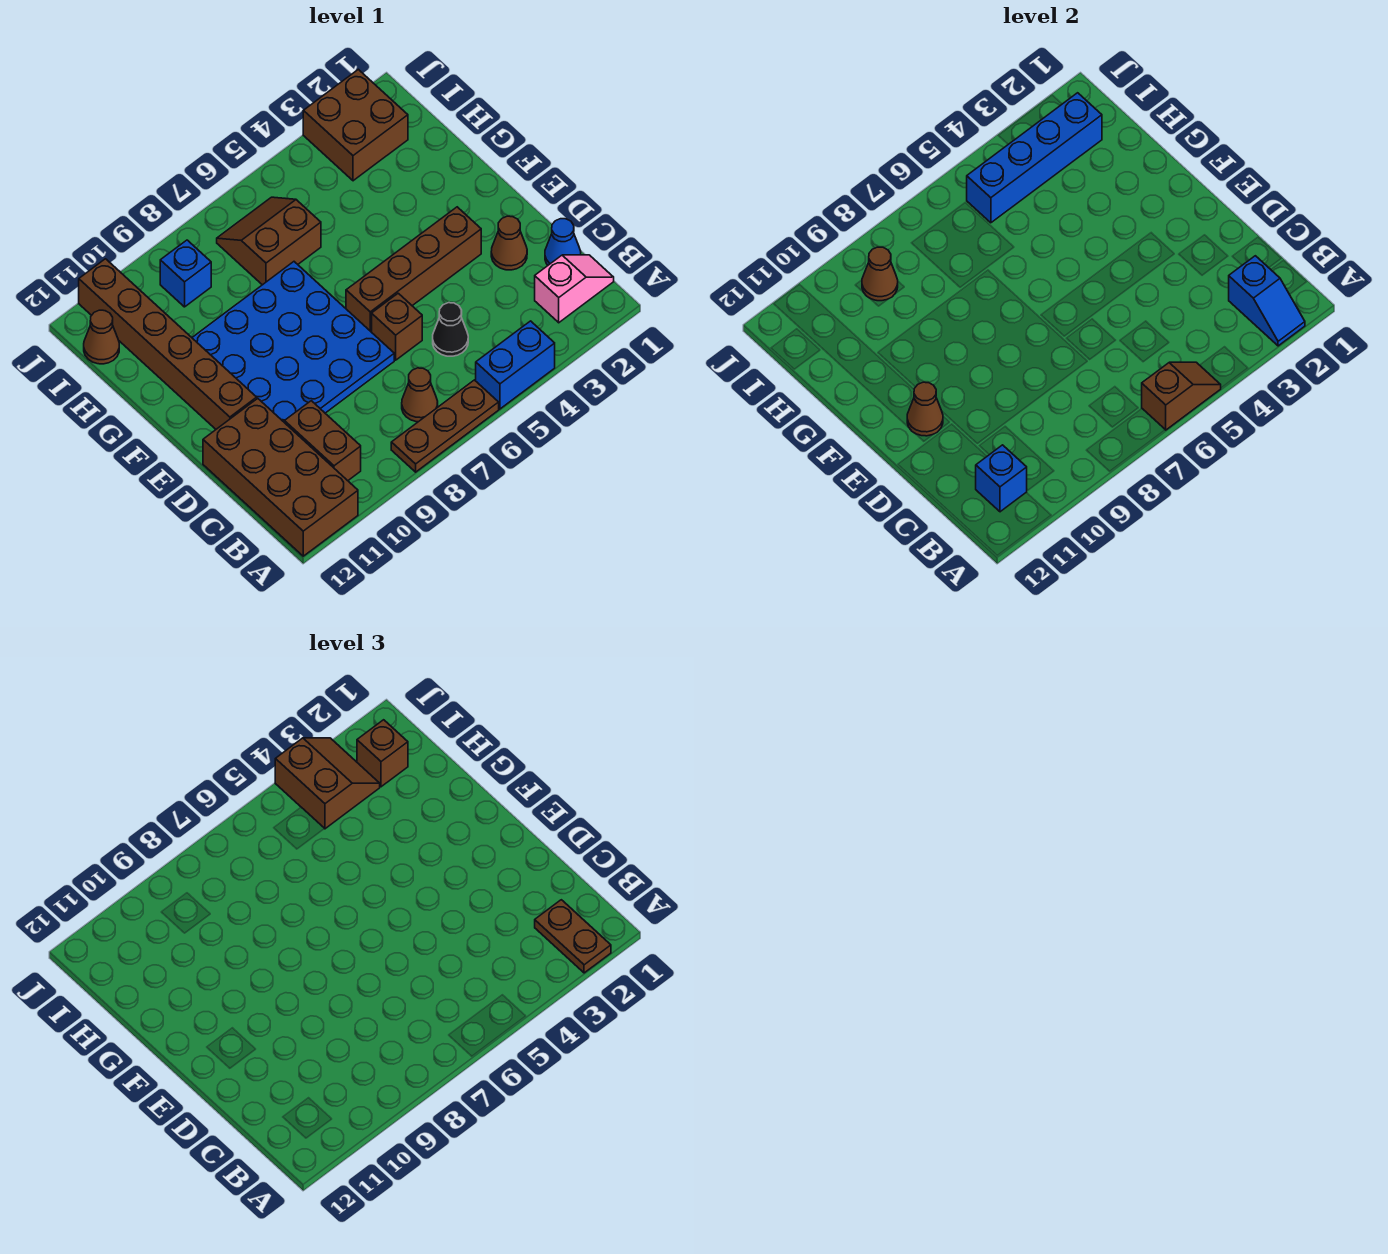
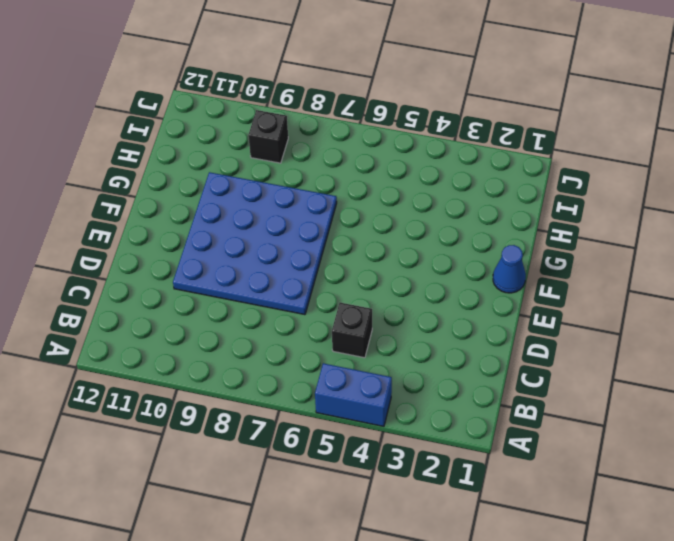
black brick C5 level 1 -> black cone C5 level 1
blue cone F1 level 1 -> blue cone C1 level 1
black brick I9 level 1 -> blue brick I9 level 1
none -> brown plate A6:A8 level 1
none -> brown brick A11:D12 level 1
none -> pink slope B1:B2 level 1 top 2

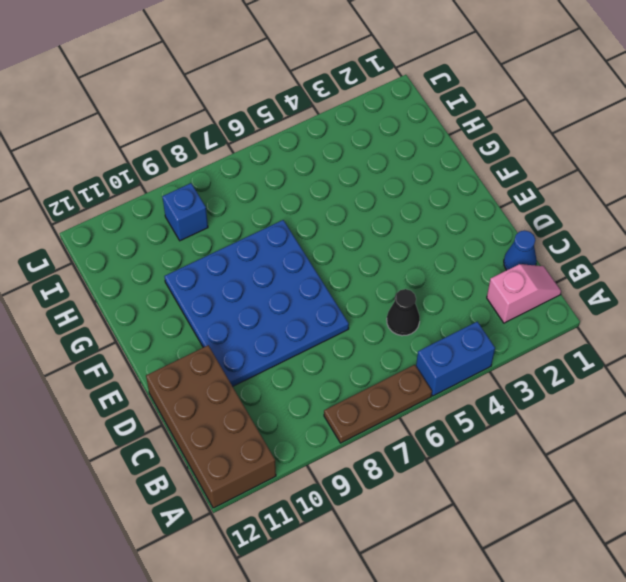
none -> brown cone B7 level 1
none -> brown brick B10:C10 level 1
none -> brown cone D2 level 1

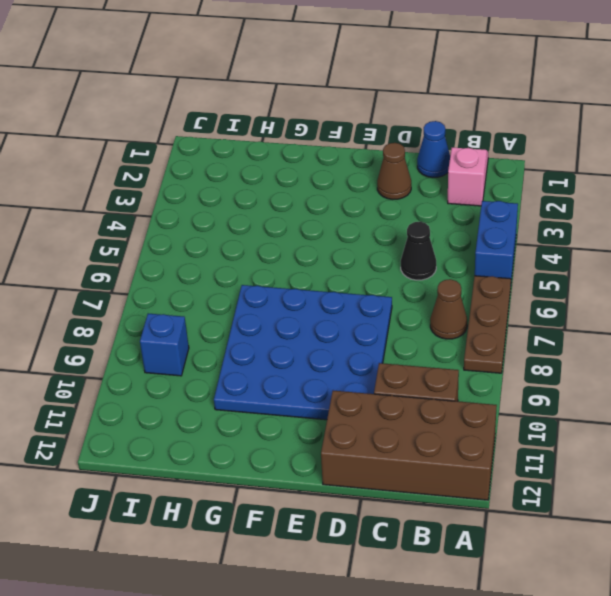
none -> brown brick D6 level 1
none -> brown brick E3:E6 level 1
none -> brown brick E11:J11 level 1

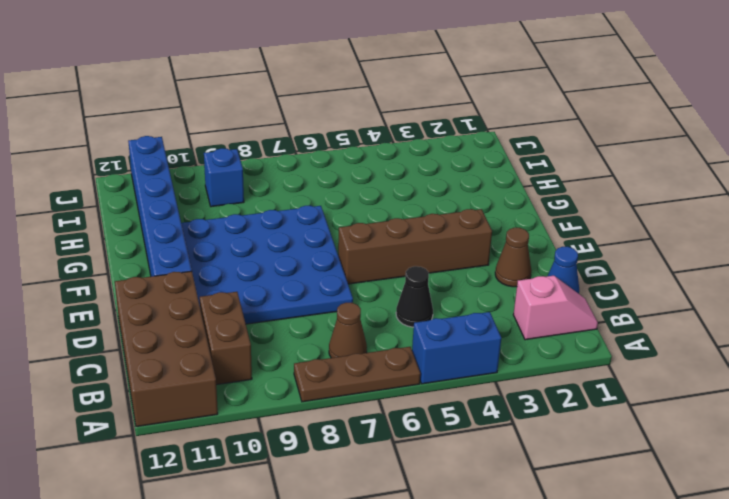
blue brick E11:J11 level 1 -> brown brick E11:J11 level 1
none -> brown brick D6 level 1
none -> brown slope H6:I7 level 1 top H
none -> brown brick I2:J3 level 1

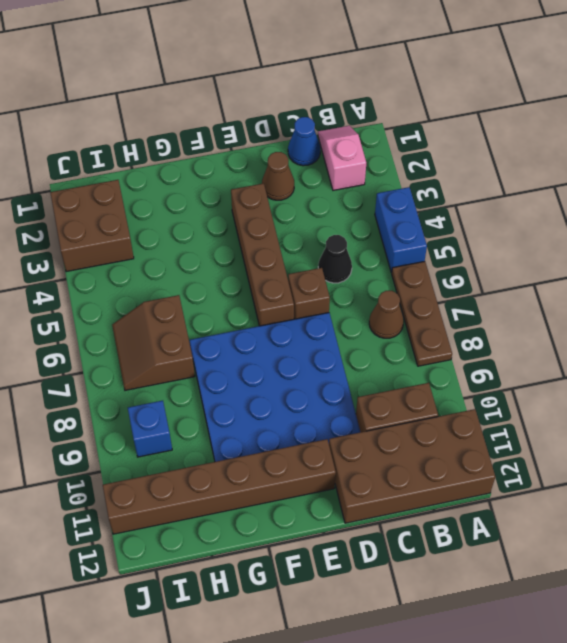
none -> brown cone I12 level 1
none -> blue slope A2:B2 level 2 top B
none -> brown slope A5:A6 level 2 top 6

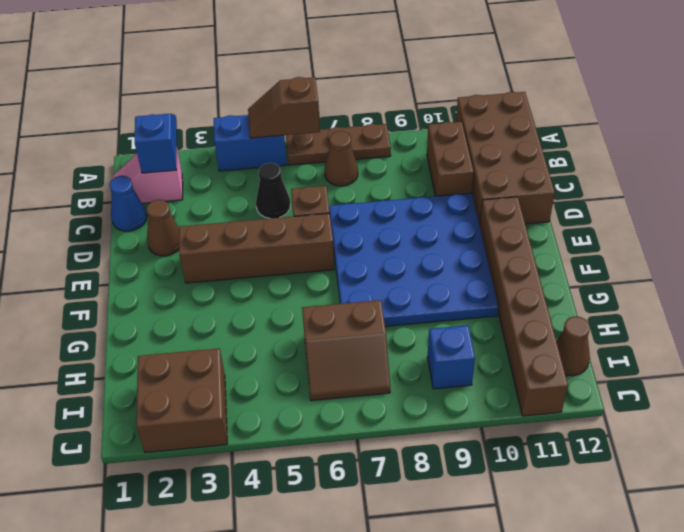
none -> blue brick B11 level 2
none -> brown cone E11 level 2
none -> blue brick I2:I5 level 2

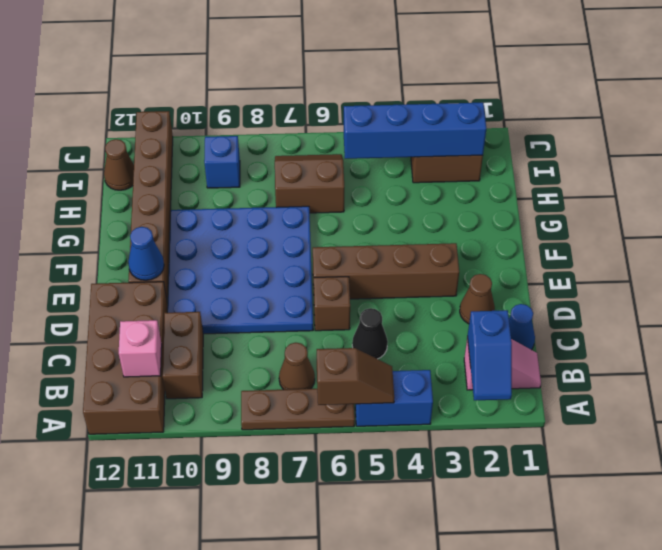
pink brick B11 level 2 -> blue brick B11 level 2
blue cone E11 level 2 -> brown cone E11 level 2
none -> brown cone I9 level 2
none -> brown plate A2:B2 level 3
none -> brown brick I2 level 3

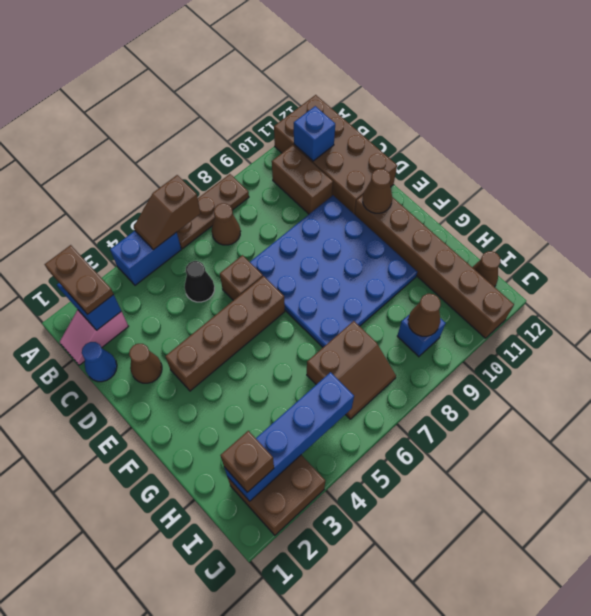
none -> brown slope I3:J4 level 3 top 4

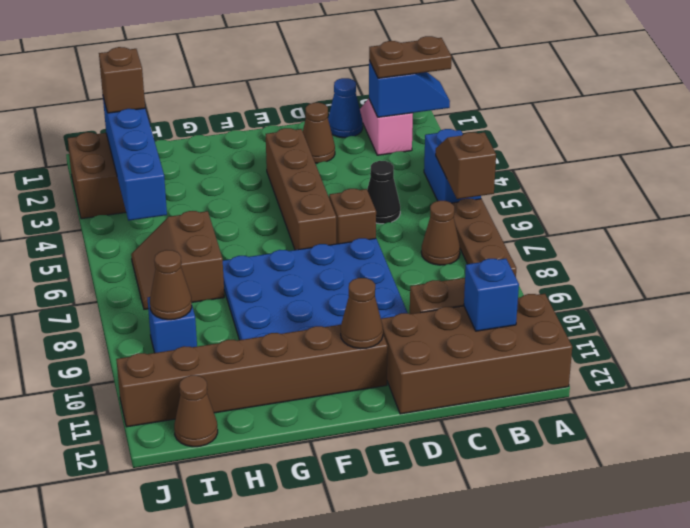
none -> brown slope I3:J4 level 3 top 4

